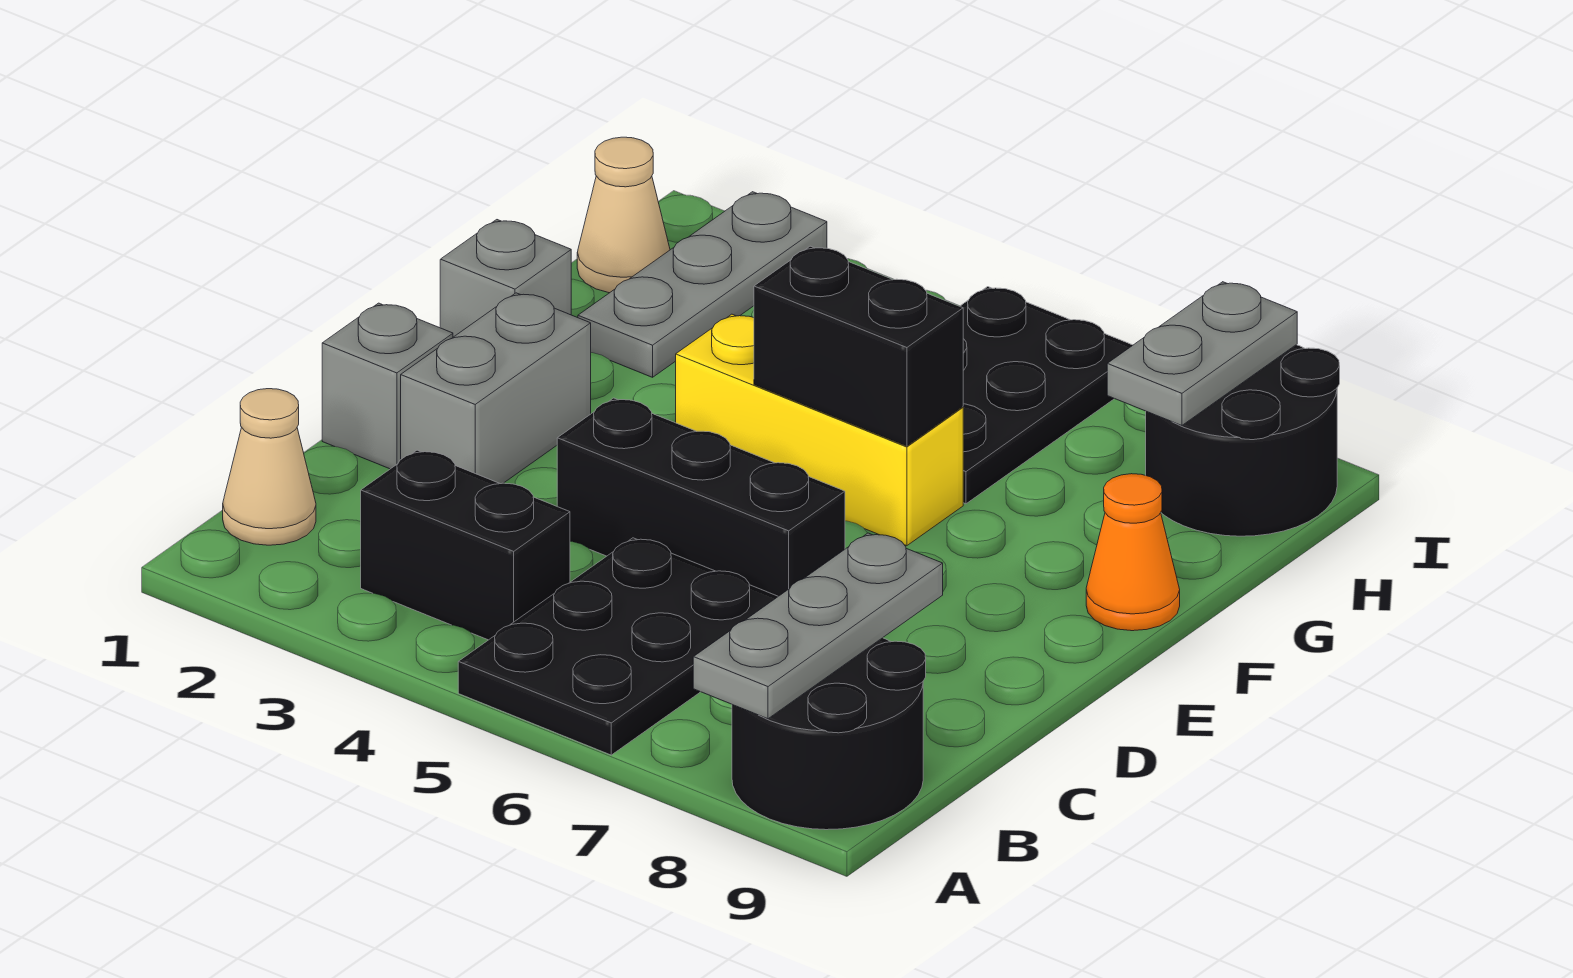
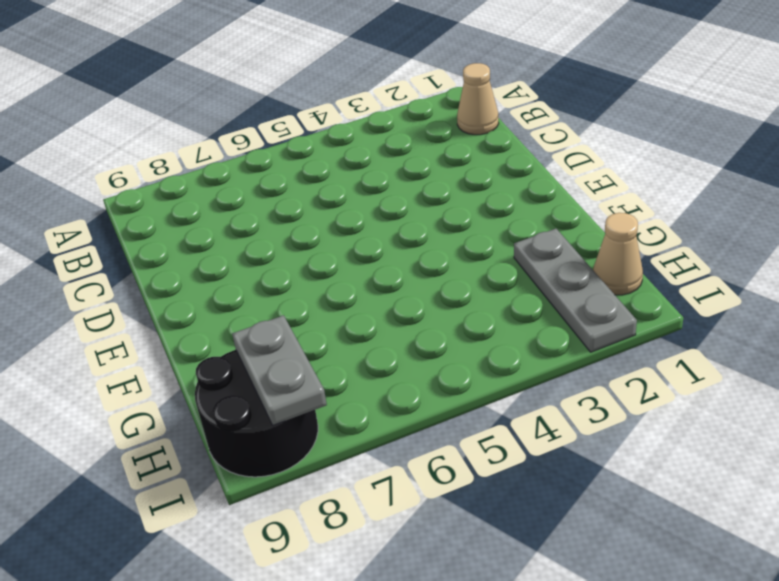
none -> black plate A5:C6 level 1
none -> black round brick A8:B9 level 1
none -> black brick B3:B4 level 1

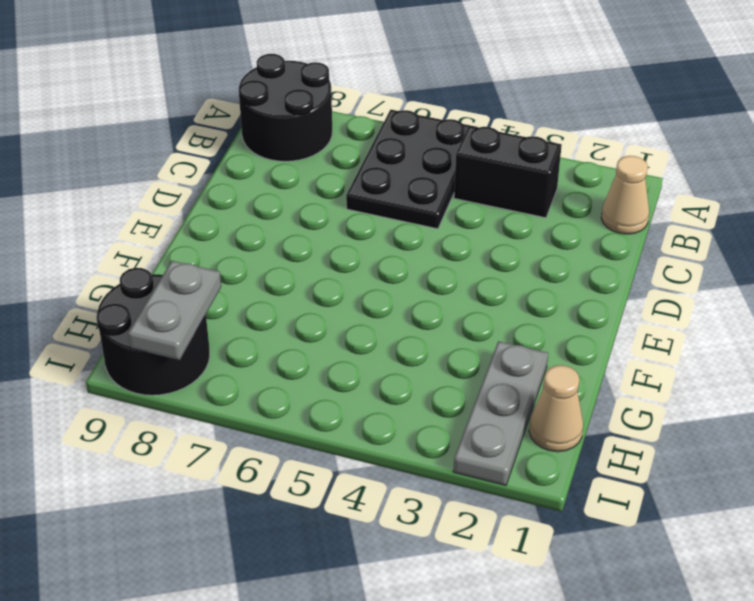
none -> grey brick D1 level 1
none -> grey brick D2:E2 level 1
none -> black brick D4:D6 level 1

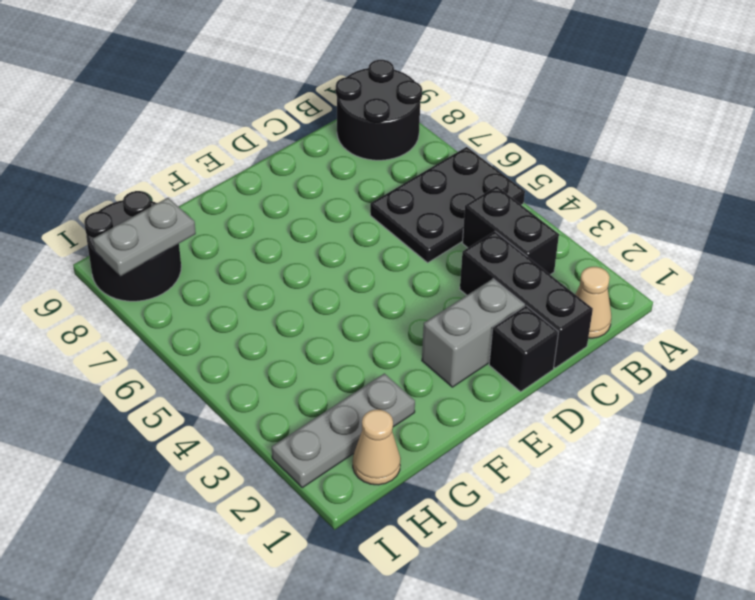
black brick C1:C3 level 1 -> black brick D4:D6 level 1
black brick D1 level 1 -> grey brick D1 level 1
none -> grey brick F1 level 1
none -> yellow brick F4:F6 level 1
none -> orange cone F9 level 1

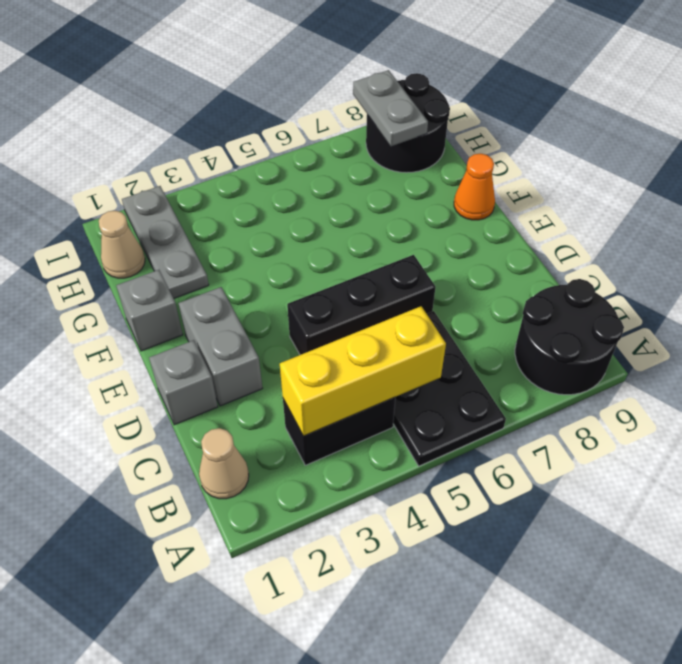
yellow brick B3:B5 level 2 -> yellow brick F4:F6 level 1
none -> black plate G5:I6 level 1
none -> grey plate A8:C8 level 2
none -> black brick F5:F6 level 2

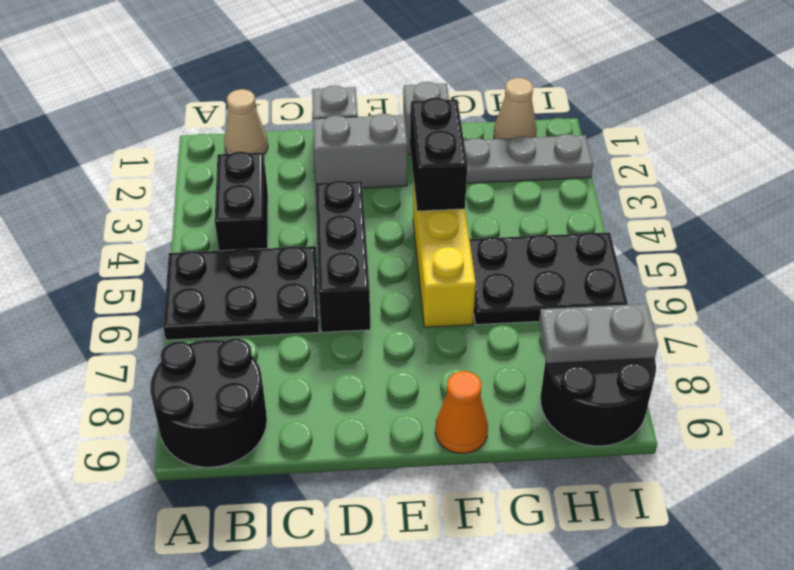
black brick F3:F4 level 2 -> black brick F5:F6 level 2
none -> grey plate A8:C8 level 2

